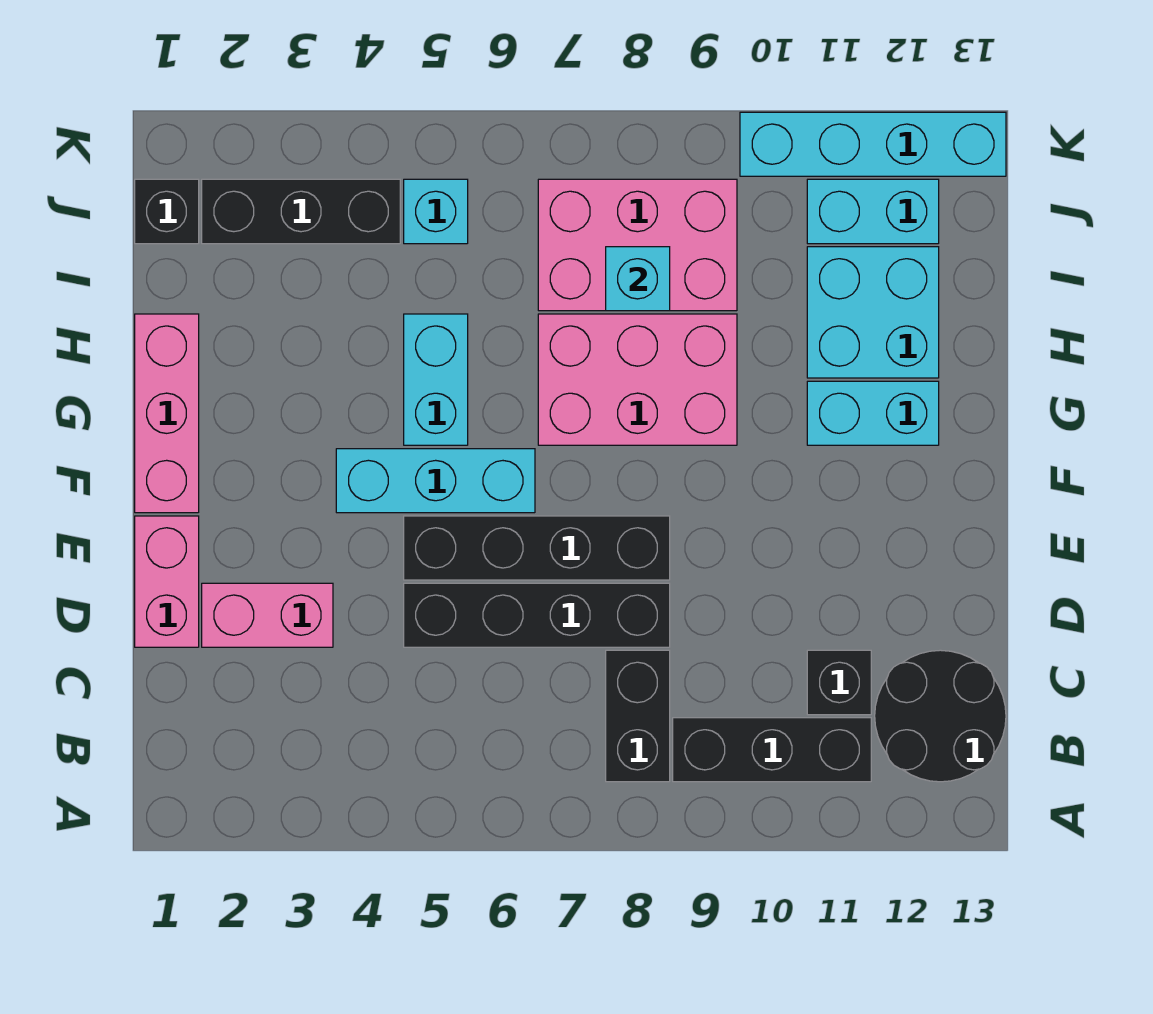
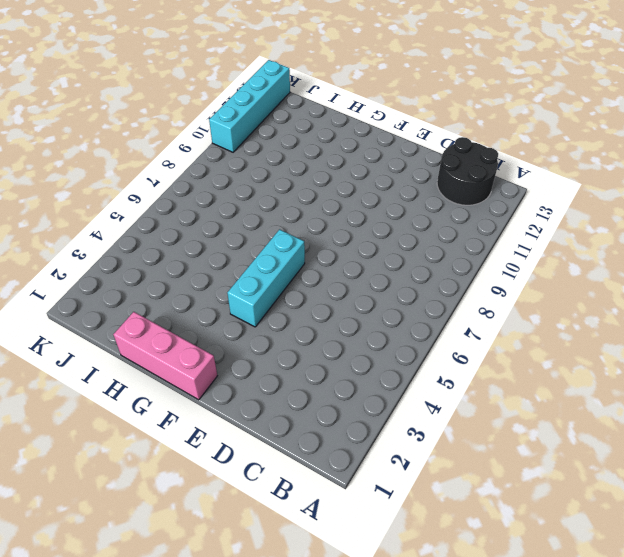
none -> black brick B8:C8 level 1
none -> black brick B9:B11 level 1
none -> black brick C11 level 1

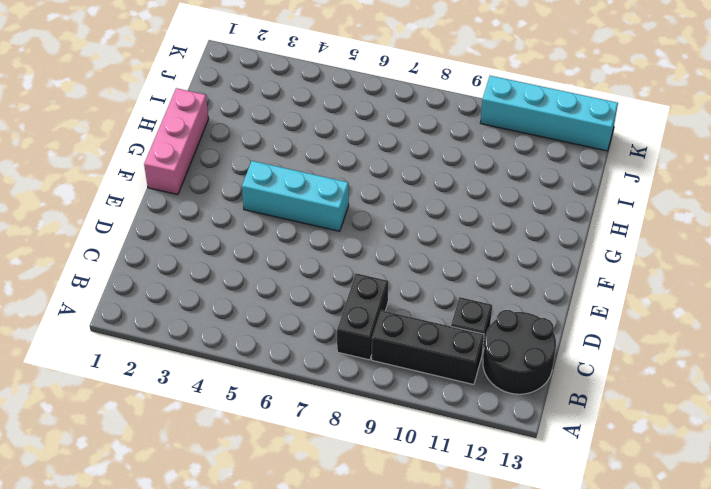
none -> pink brick D1:E1 level 1
none -> pink brick D2:D3 level 1
none -> black brick D5:D8 level 1

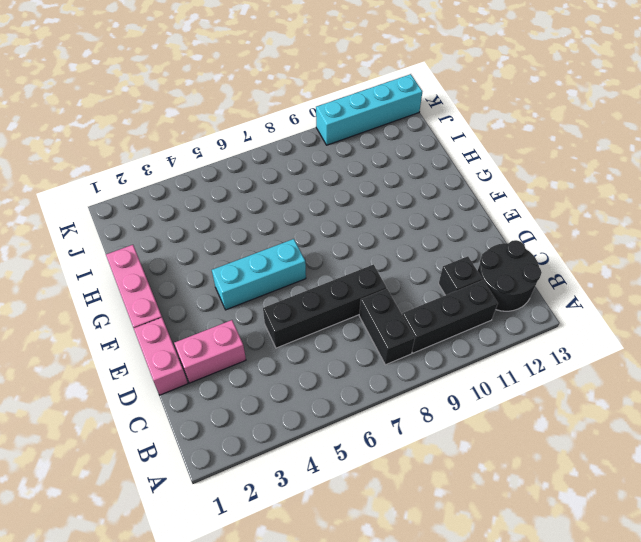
none -> black brick E5:E8 level 1
none -> cyan brick G5:H5 level 1
none -> pink brick G7:H9 level 1

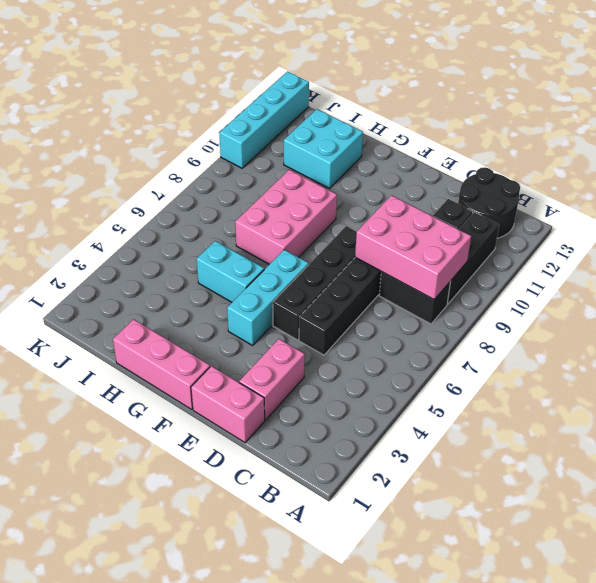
pink brick B8:D9 level 2 -> pink brick I7:J9 level 1
none -> cyan brick G11:G12 level 1
none -> black brick J1 level 1
none -> black brick J2:J4 level 1

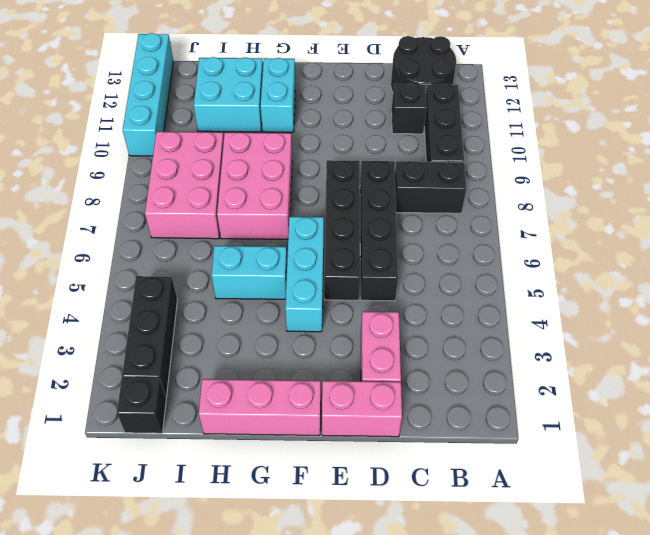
none -> cyan brick J5 level 1
none -> cyan brick J11:J12 level 1
none -> cyan brick I8 level 2

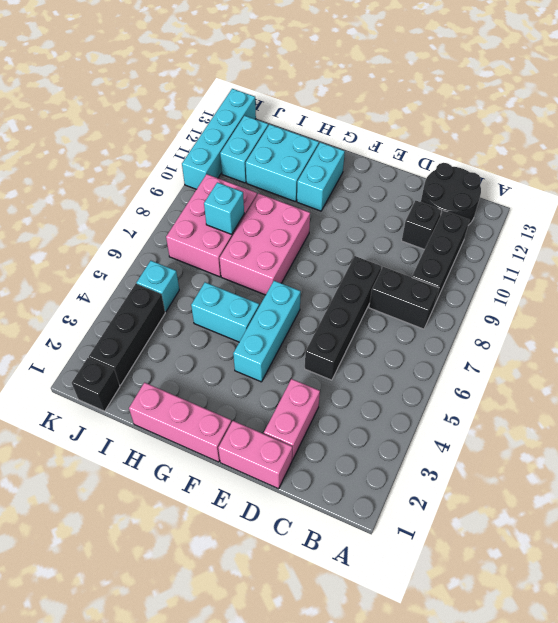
none -> black brick E5:E8 level 1

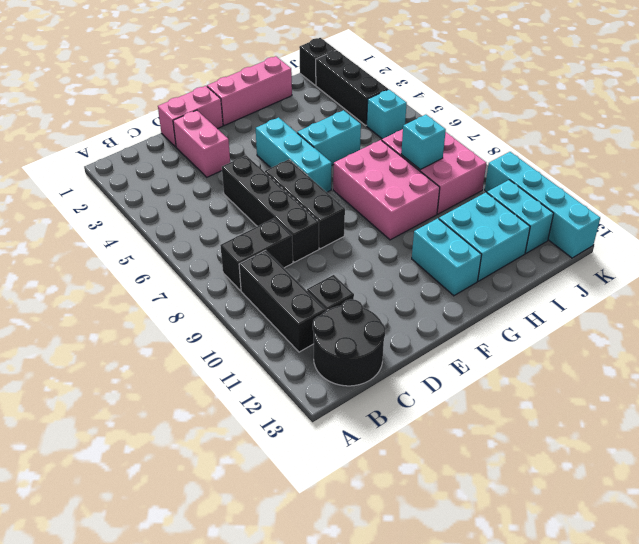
black brick E6:E8 level 1 -> black brick E5:E8 level 1

